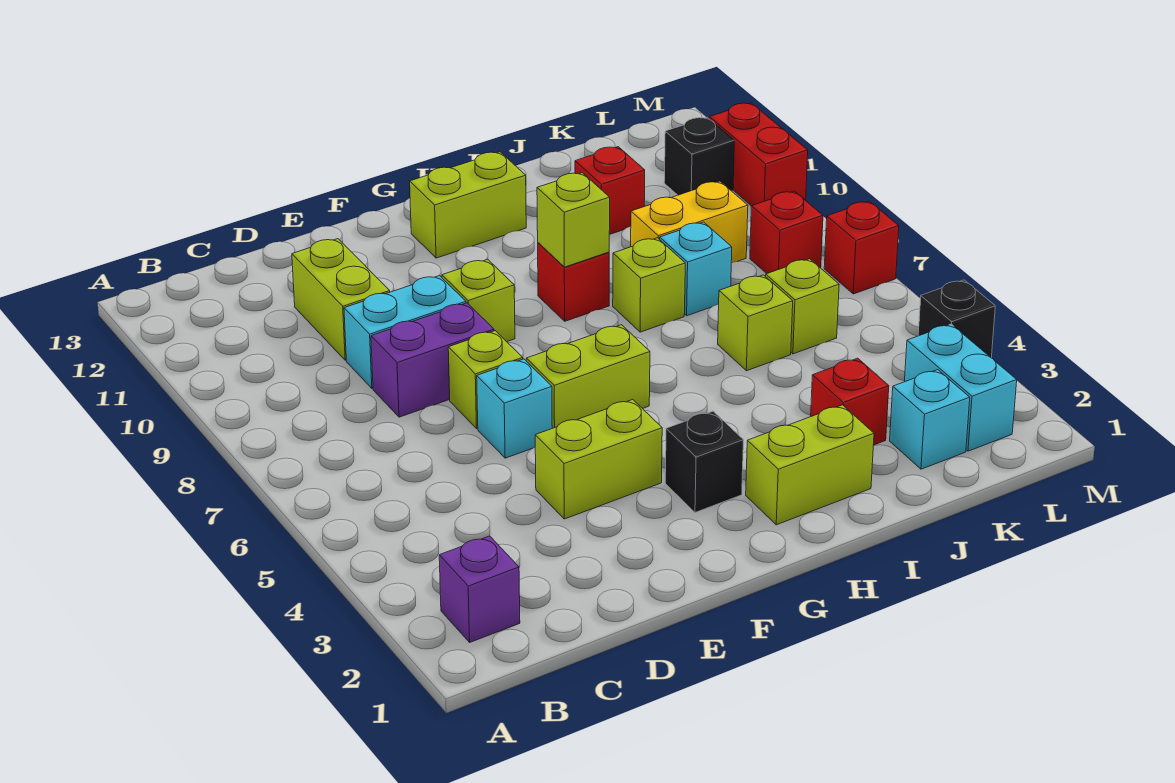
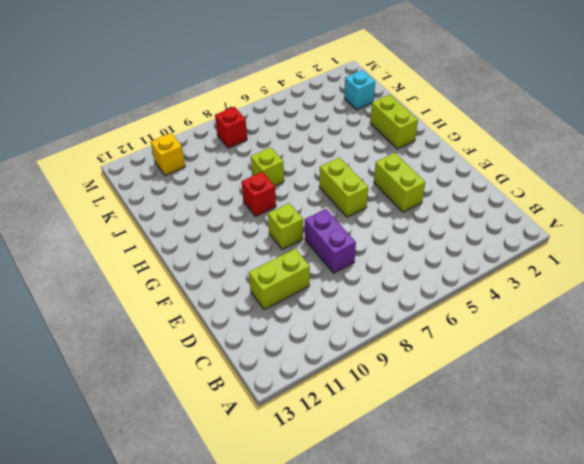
yellow brick L11 level 1 -> black brick L11 level 1
none -> purple brick B2 level 1
none -> cyan brick D9:E9 level 1
none -> cyan brick E6 level 1

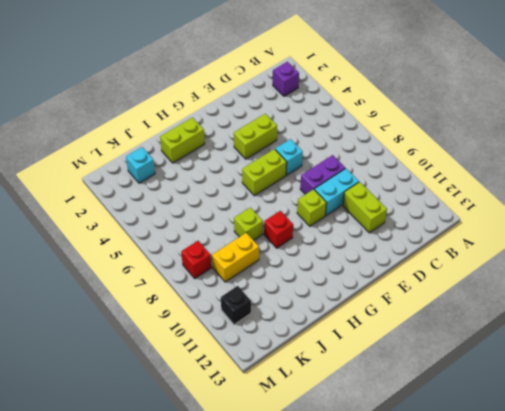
none -> lime brick E7 level 1
none -> black brick G3 level 1
none -> lime brick G12:H12 level 1

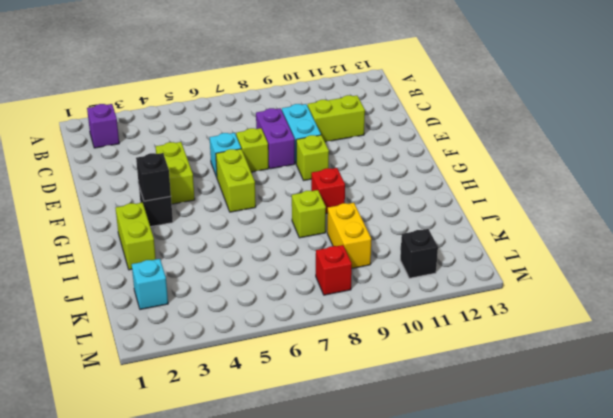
black brick G3 level 2 -> black brick M4 level 1
none -> lime brick G12:H12 level 1
none -> red brick J3 level 1
none -> lime brick J6 level 1

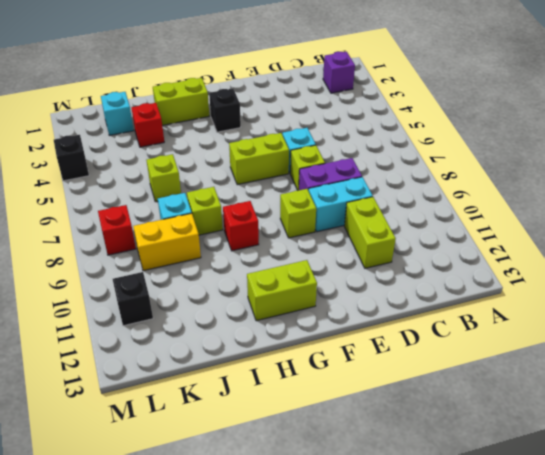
none -> lime brick E4:F4 level 1
none -> red brick J11 level 1
none -> lime brick K6 level 1

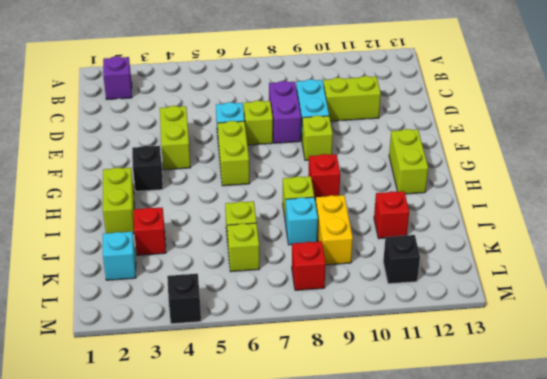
none -> cyan brick L2:L3 level 1
none -> red brick M7 level 1
none -> red brick M10:M11 level 1

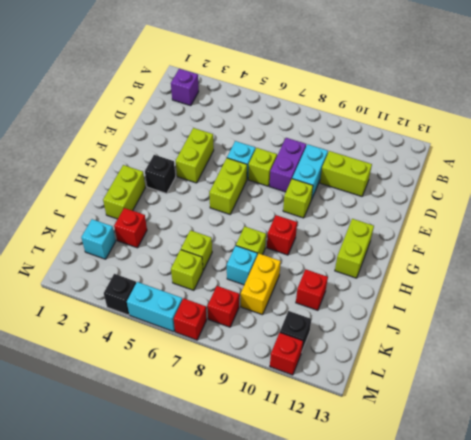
cyan brick M5:M6 level 1 -> cyan brick L2:L3 level 1
red brick M11 level 1 -> red brick M10:M11 level 1
none -> lime brick H9 level 2

